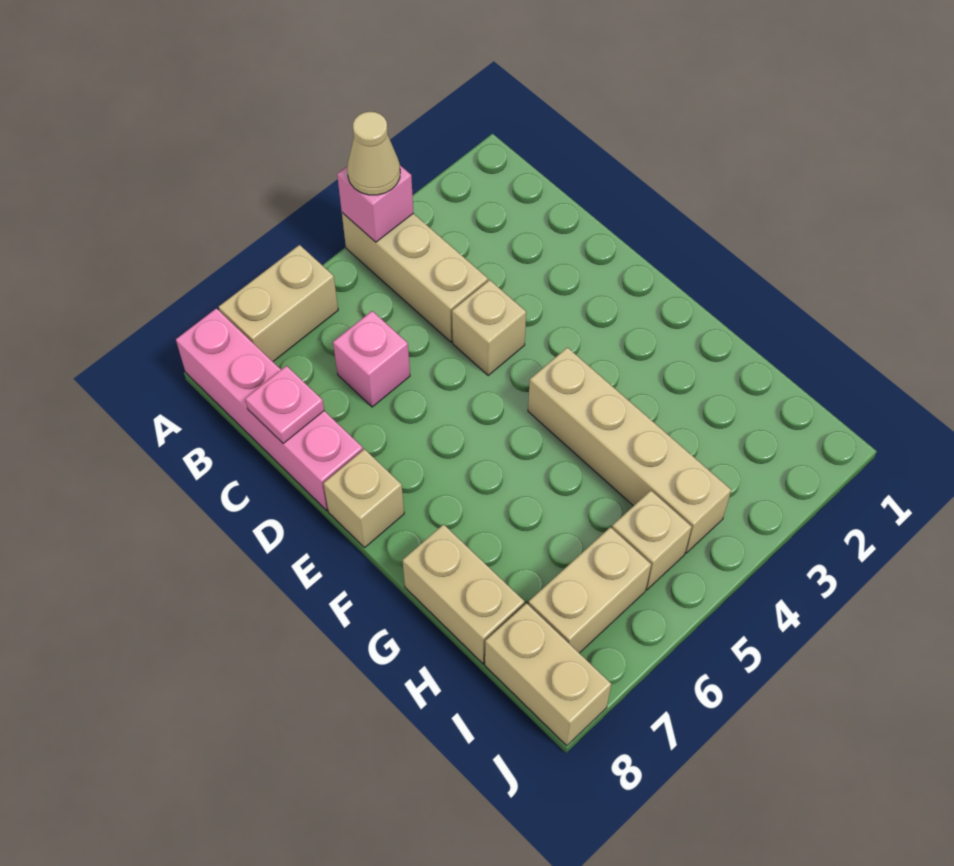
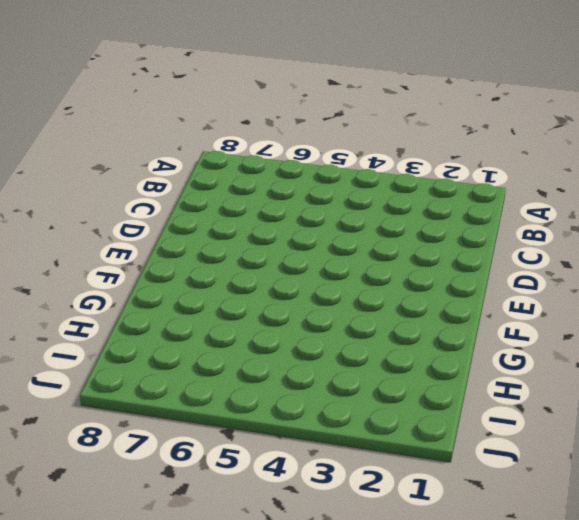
none -> tan brick A4:C4 level 1
none -> tan brick A6:A7 level 1
none -> pink brick A8:D8 level 1

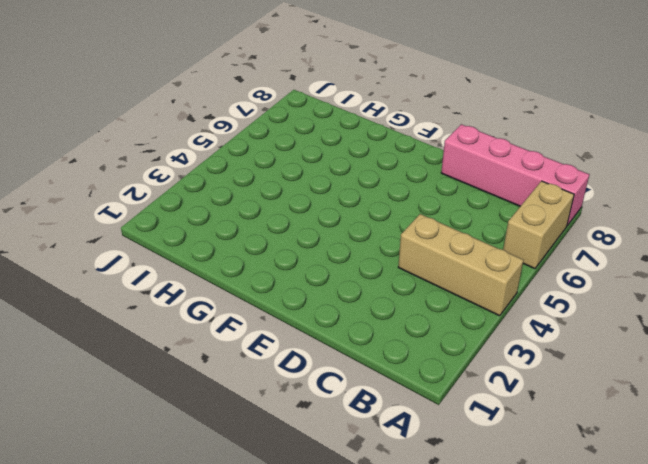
none -> pink brick C6 level 1
none -> tan brick D4 level 1
none -> tan brick E8 level 1

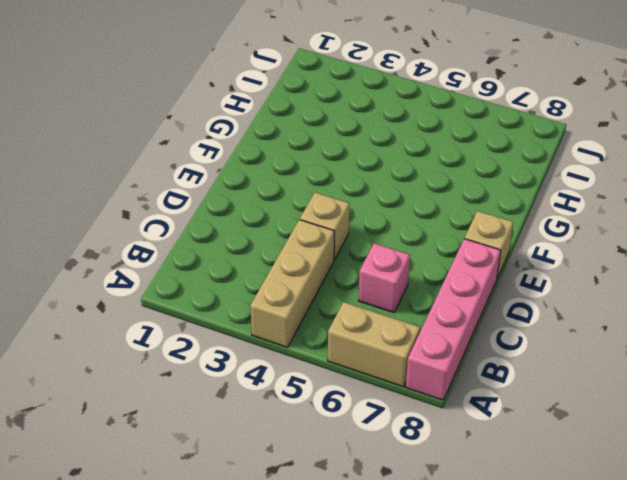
none -> tan brick F4:I4 level 1
none -> tan brick G8:H8 level 1
none -> tan brick I5 level 1

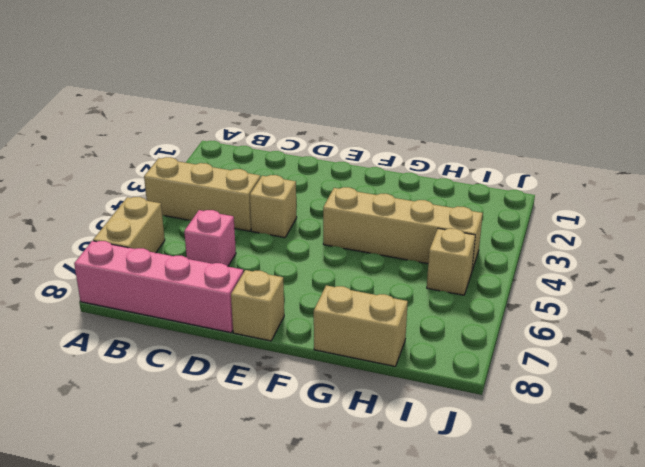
none -> tan brick I6:I7 level 1
none -> tan brick I8:J8 level 1
none -> pink brick A4 level 2

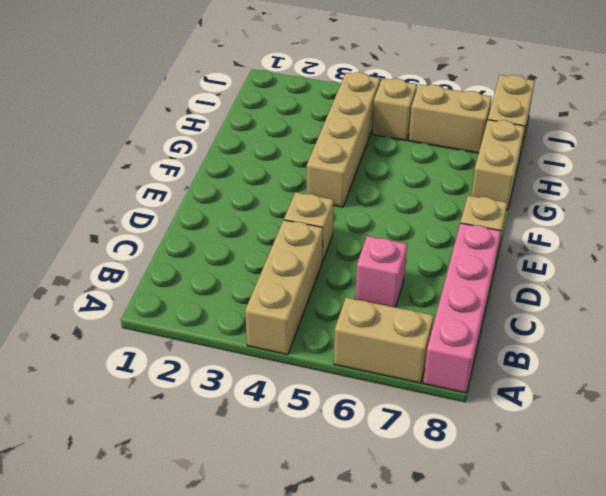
none -> pink brick A4 level 2
none -> pink plate C8 level 2
none -> tan cone A4 level 3

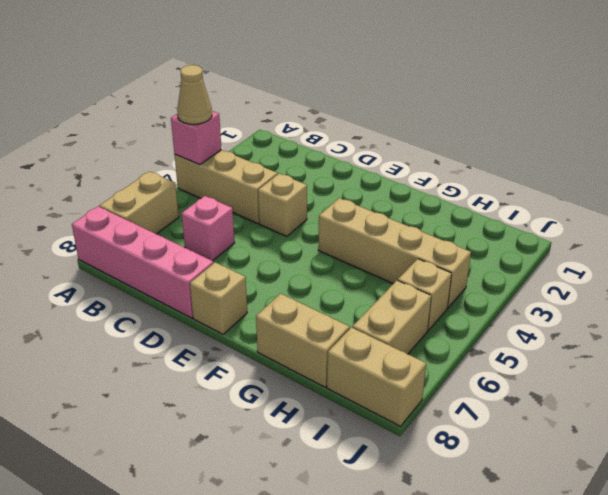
none -> pink plate C8 level 2

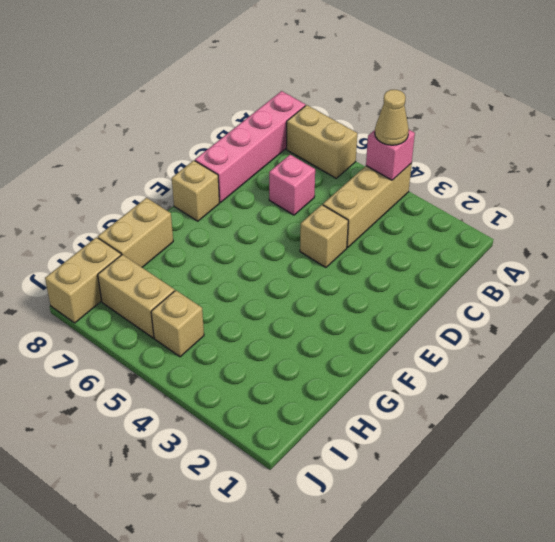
none -> tan brick F4:I4 level 1
none -> pink plate C8 level 2

